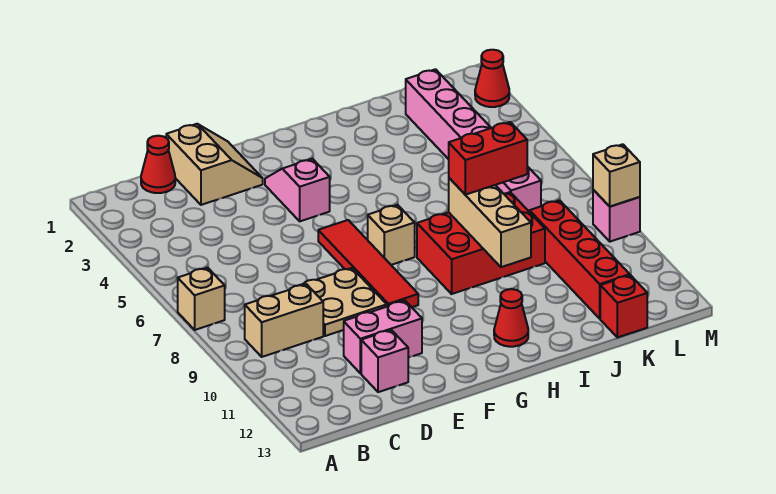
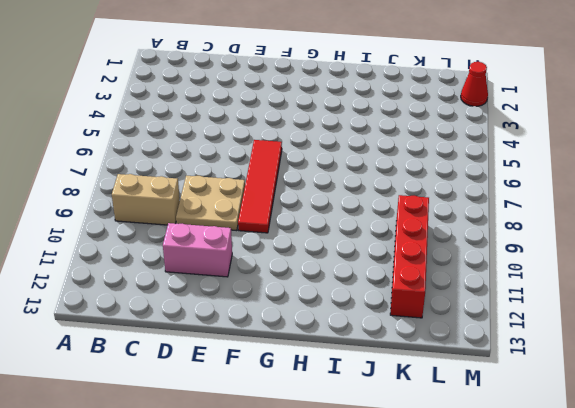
none -> tan brick A7 level 1
none -> red cone C1 level 1
none -> tan slope D1:E2 level 1 top D

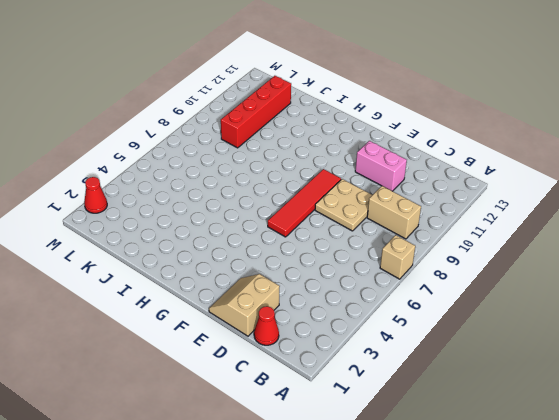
none -> pink brick D12 level 1
none -> pink slope F3:F4 level 1 top 4
none -> tan brick G7 level 1

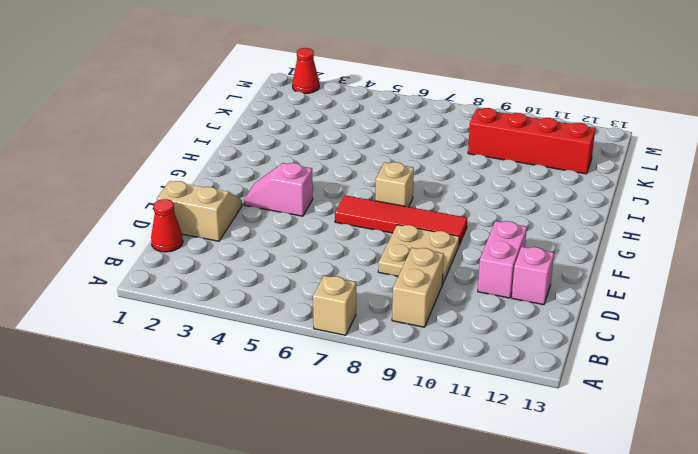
none -> red brick H8:J9 level 1
none -> red cone H12 level 1
none -> pink brick K2:K7 level 1

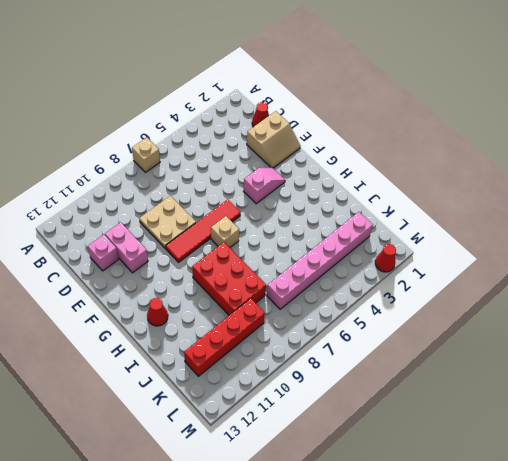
none -> tan brick B9:C9 level 1
none -> red brick K13 level 1
none -> pink brick M9 level 1

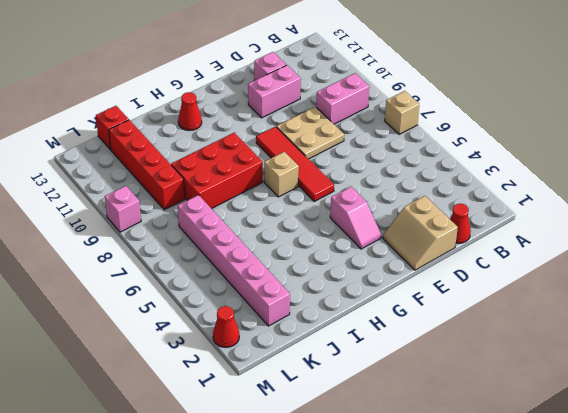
pink brick B9:C9 level 1 -> tan brick B9:C9 level 1
none -> tan brick I8:I10 level 2
none -> tan brick M9 level 2
none -> red brick I8:J8 level 3

